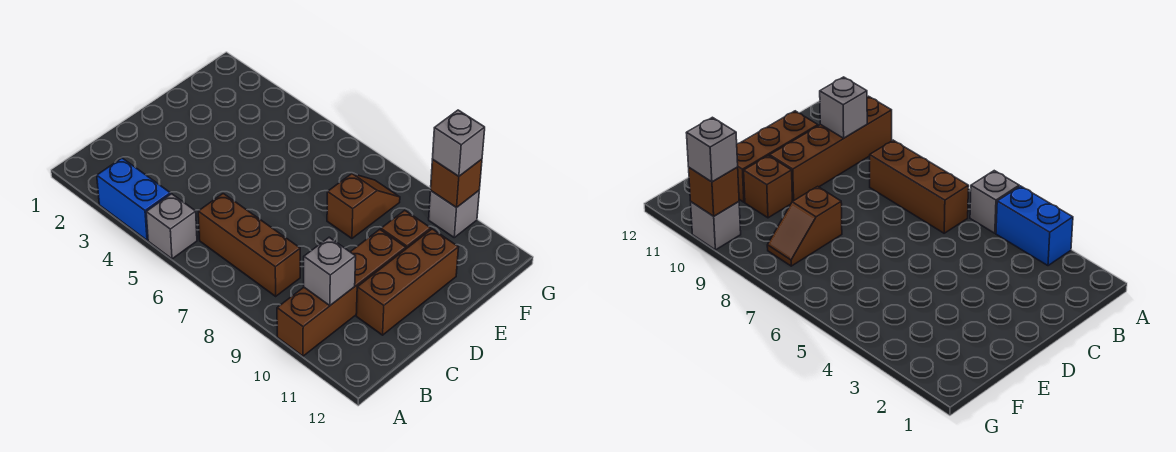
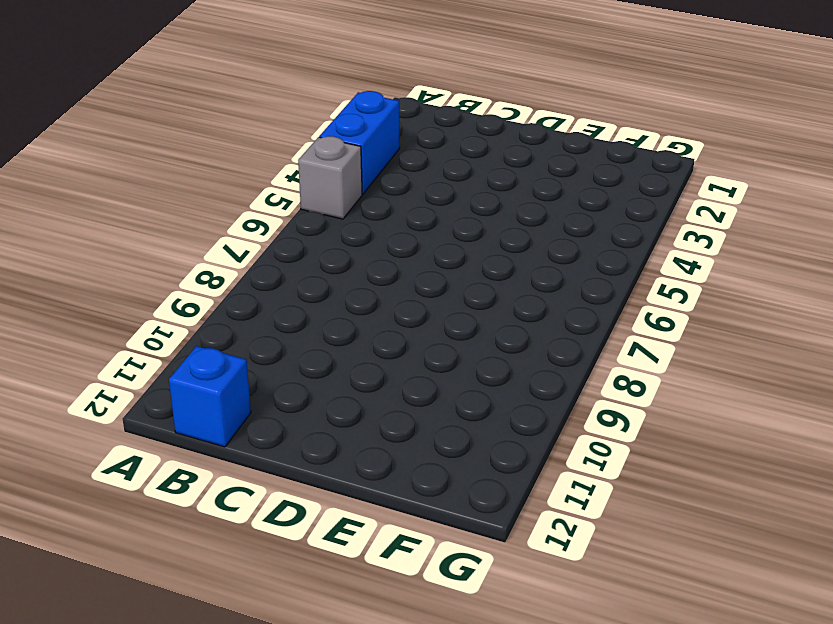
blue brick B12 level 1 -> none
none -> brown brick A10:D10 level 1
none -> brown brick B6:B8 level 1

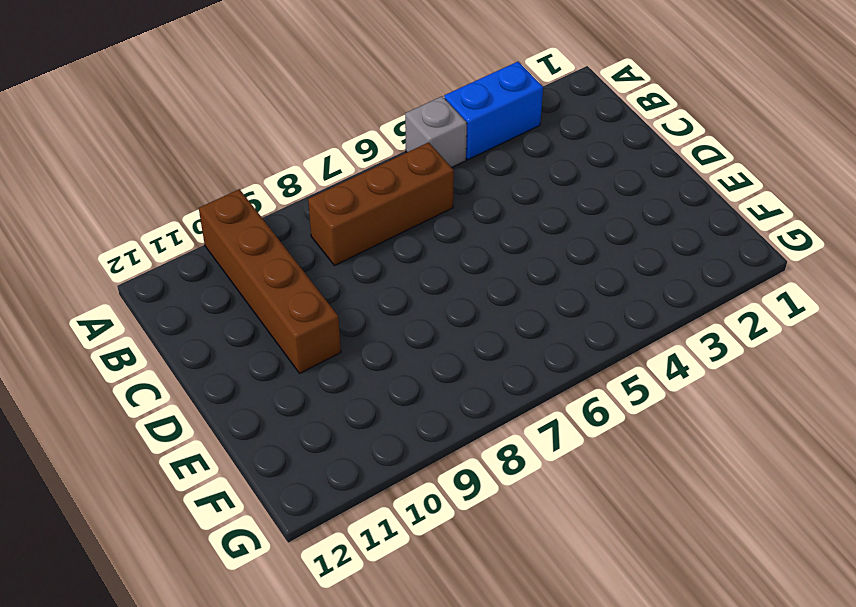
none -> brown brick C11:E11 level 1
none -> brown slope E8:F8 level 1 top E

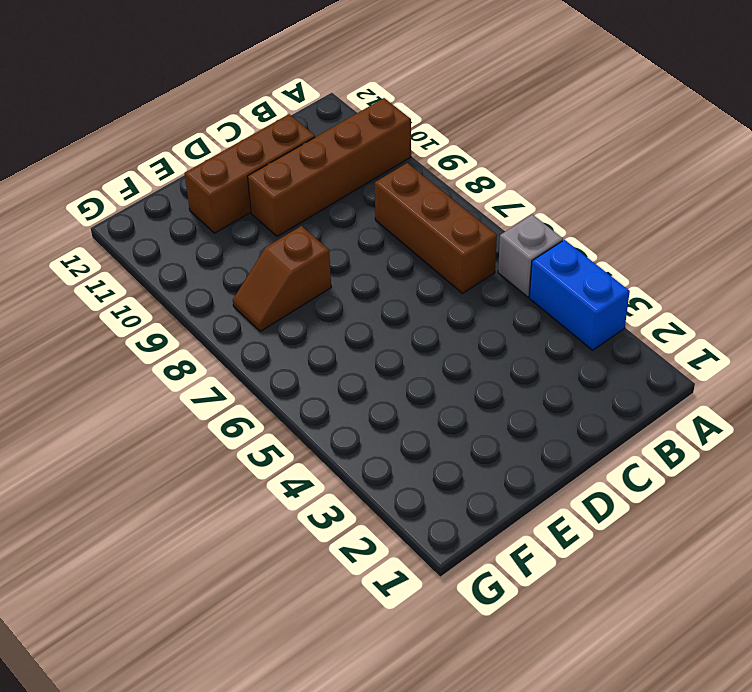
none -> brown brick E10 level 1
none -> grey brick G10 level 1

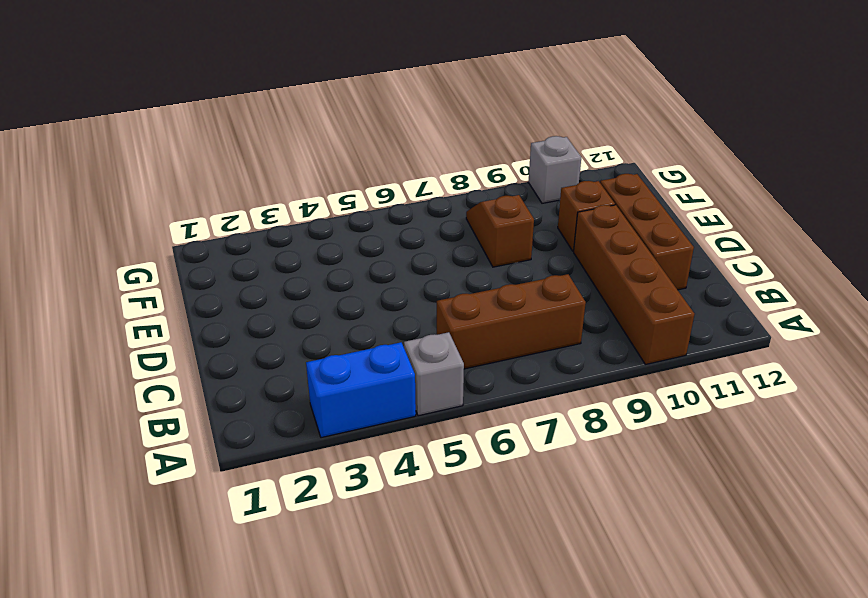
none -> grey brick B10 level 2
none -> brown brick G10 level 2

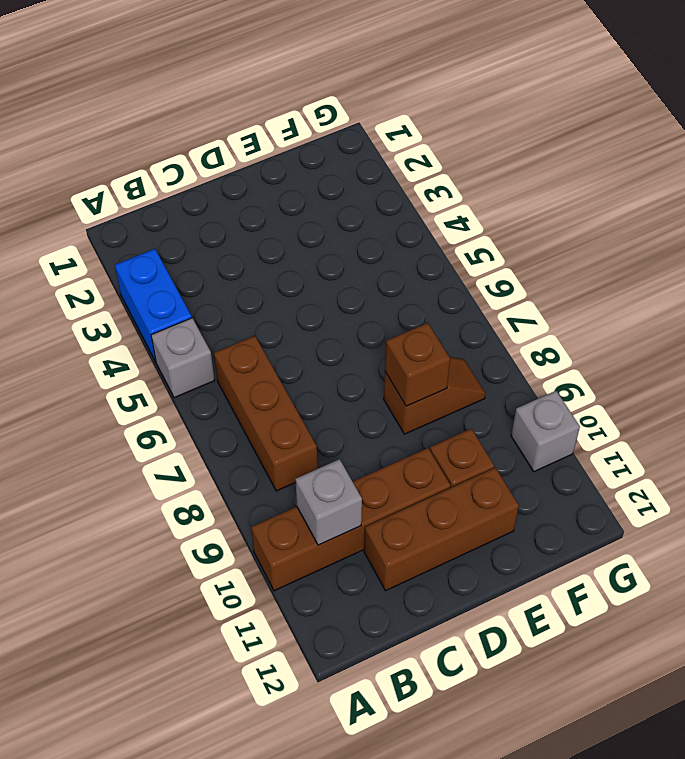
brown brick E8 level 2 -> brown brick G10 level 2
none -> grey brick G10 level 3

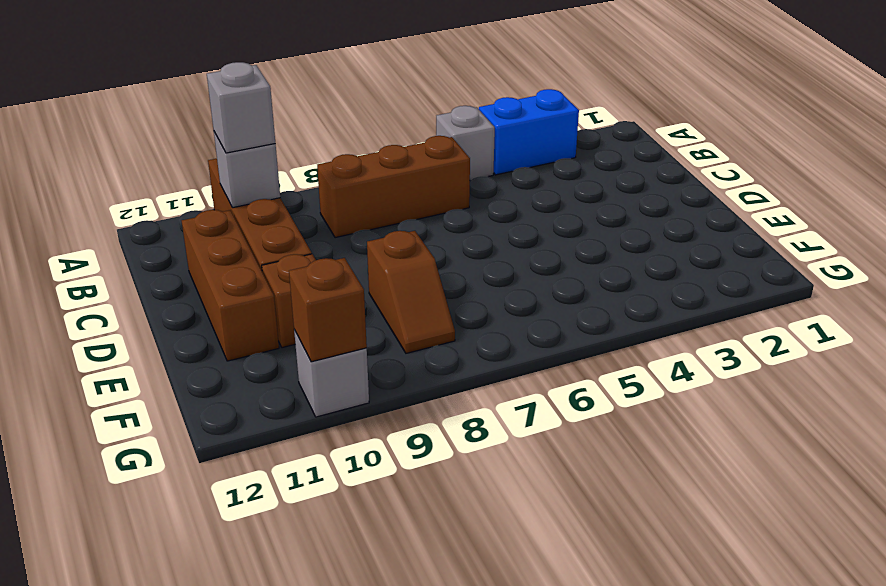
grey brick B10 level 3 -> grey brick G10 level 3

